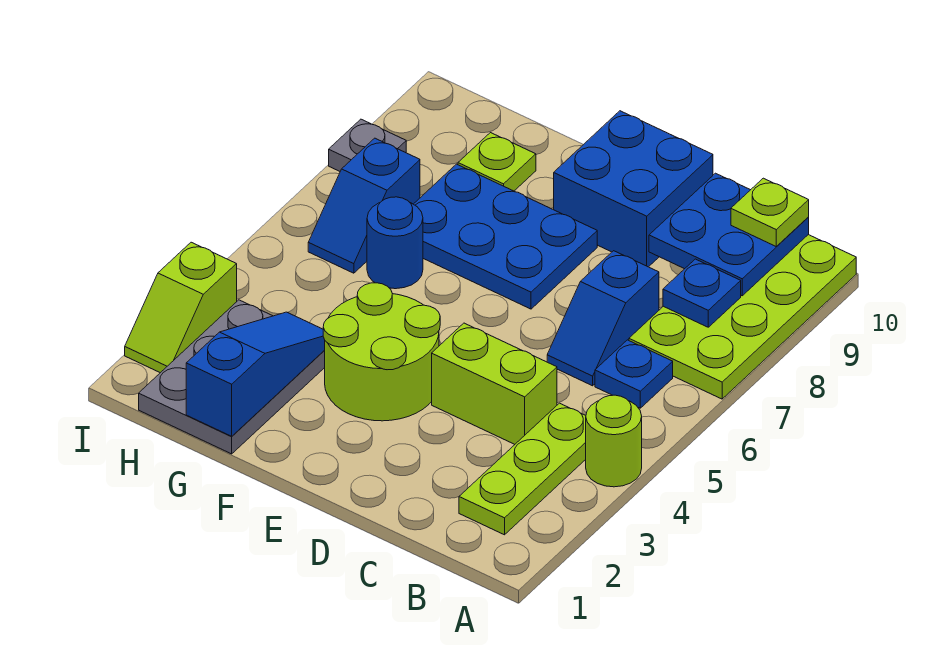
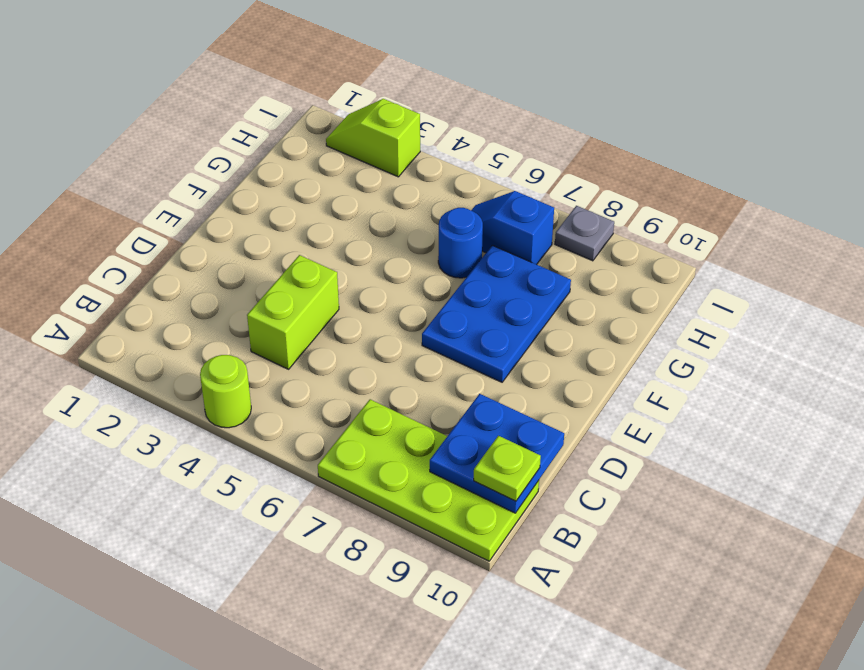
none -> lime plate B2:B4 level 1
none -> blue plate B6 level 1
none -> blue slope C6:C7 level 1 top 7

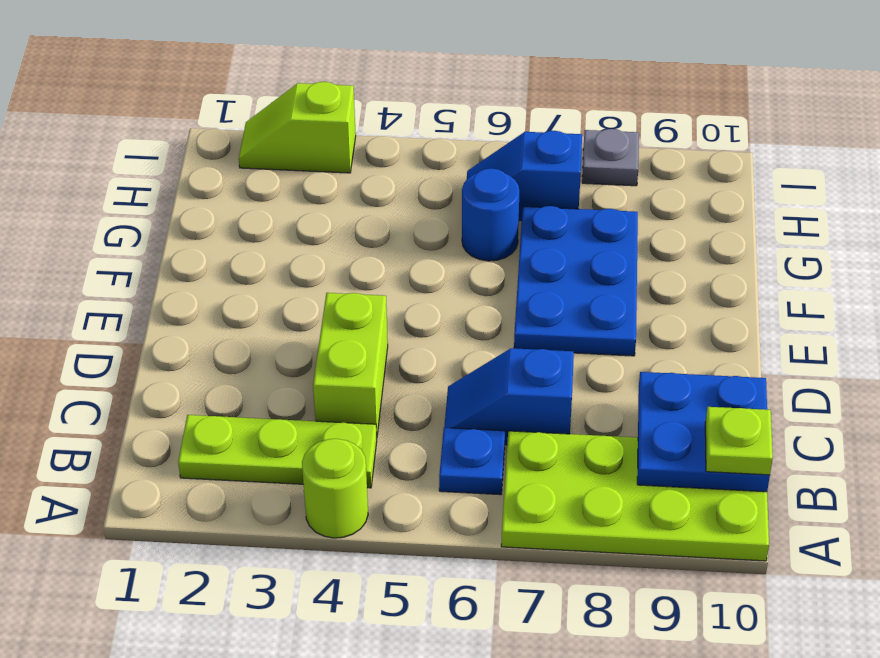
none -> blue brick D9:E10 level 1
none -> lime round brick E3:F4 level 1
none -> grey plate G1:H3 level 1

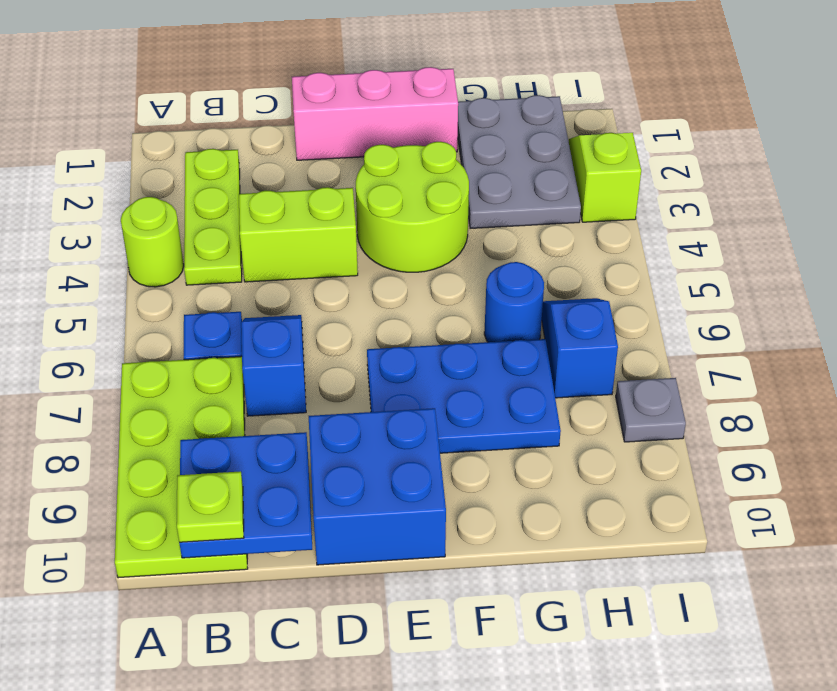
pink brick D1:F1 level 1 -> none
none -> lime plate G9 level 1
none -> blue plate B8 level 2
none -> blue slope G1:G3 level 2 top 1

